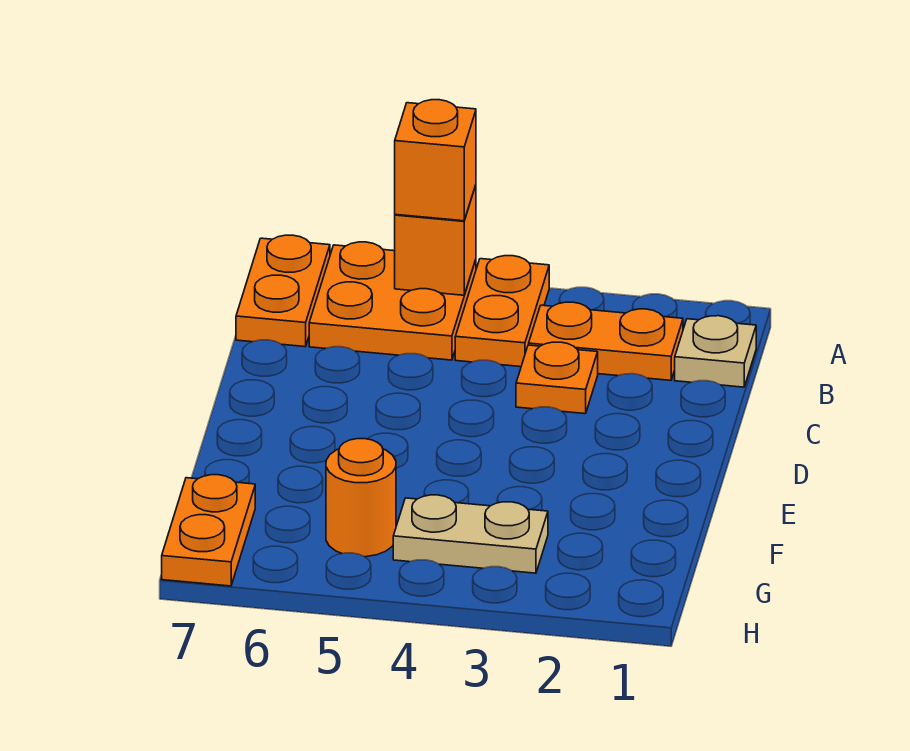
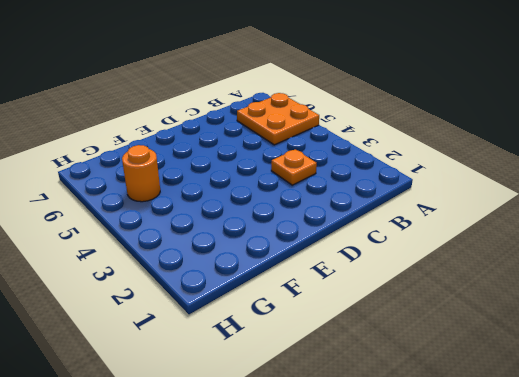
none -> orange plate A4:B4 level 1
none -> orange plate A7:B7 level 1

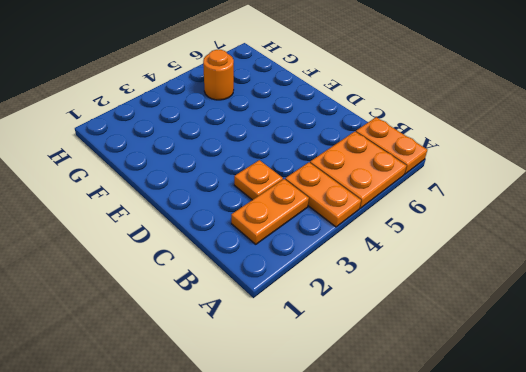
none -> tan plate B1 level 1
none -> tan plate G3:G4 level 1

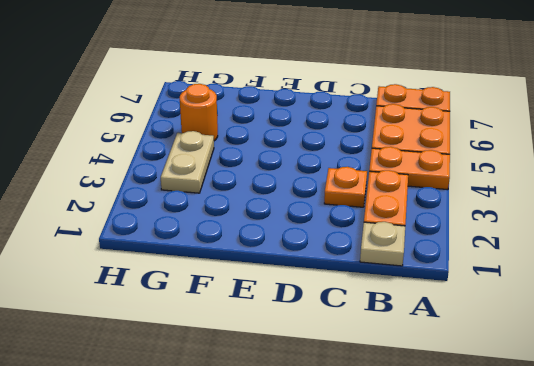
none -> orange plate G7:H7 level 1
none -> orange brick A5 level 2

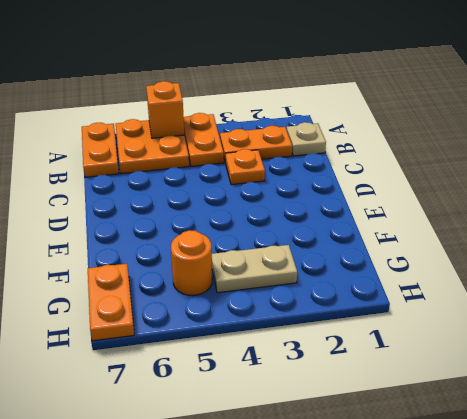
none -> orange brick A5 level 3

